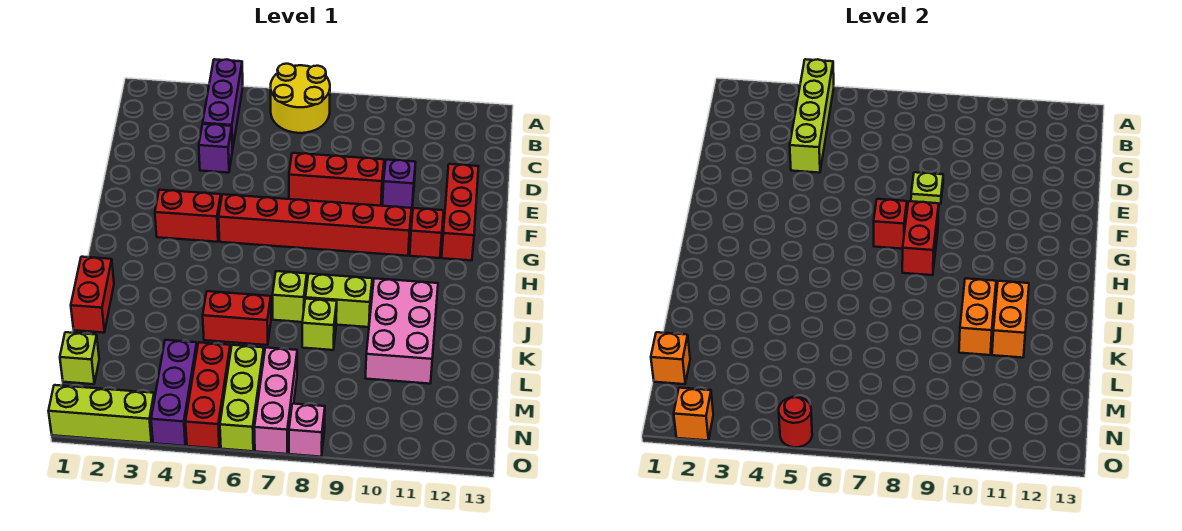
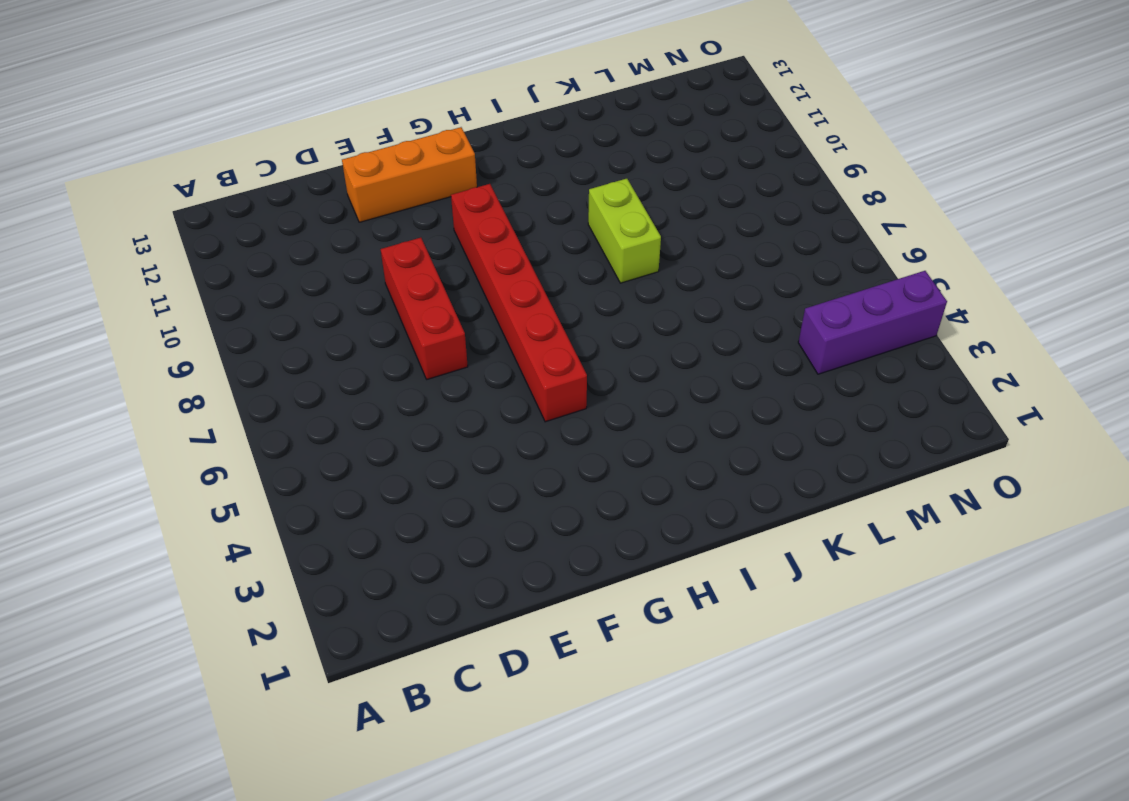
orange brick E12:G12 level 1 -> red brick E12:G12 level 1
none -> purple brick A4:C4 level 1
none -> yellow round brick A6:B7 level 1
none -> purple brick D4 level 1
none -> purple brick E10 level 1

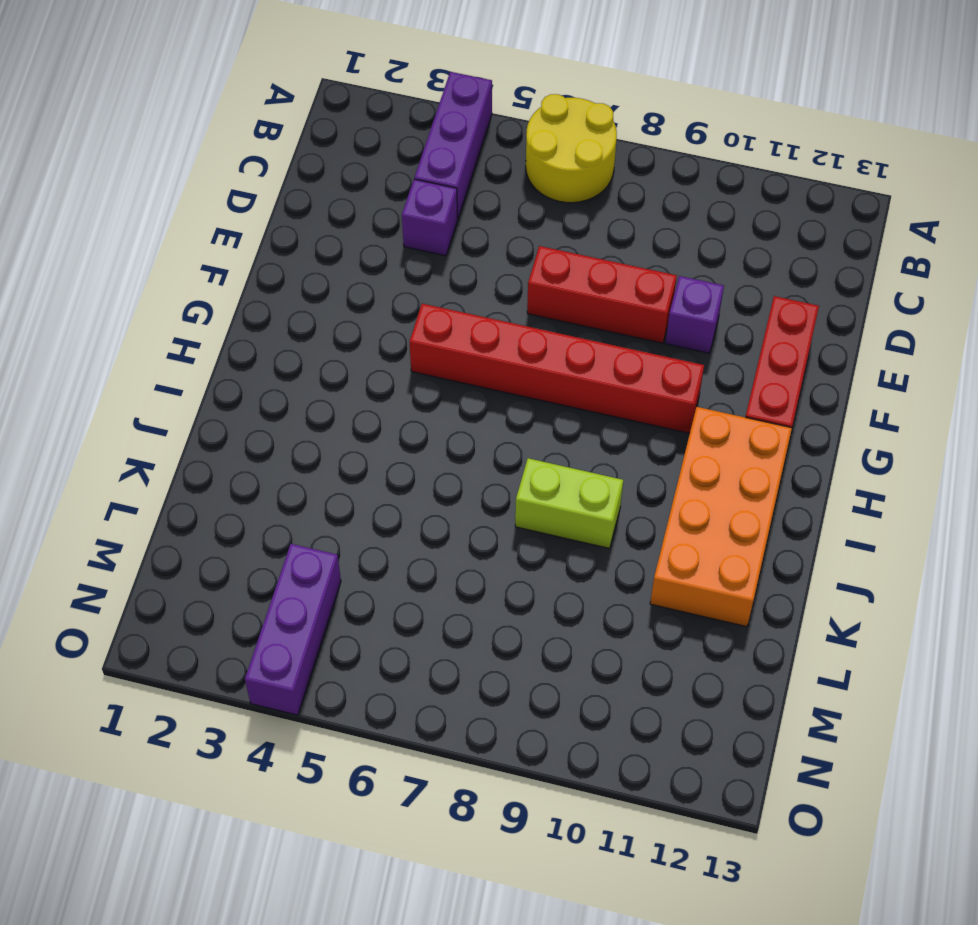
orange brick H11:K12 level 1 -> pink brick J10:L11 level 1
none -> red brick G3:G4 level 1
none -> red brick G11 level 1
none -> red brick J1:K1 level 1
none -> lime brick J7 level 1

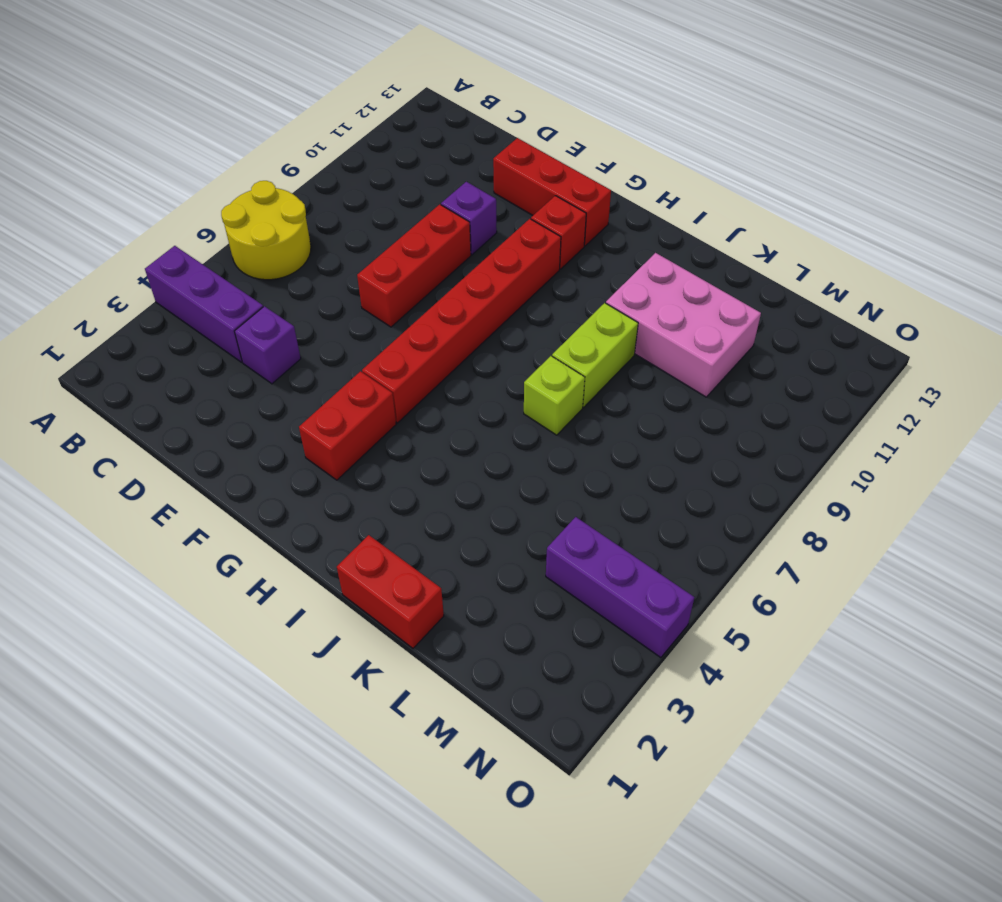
none -> red brick K5:K6 level 1
none -> lime brick K8 level 1
none -> lime brick M1 level 1
none -> red brick M5:O5 level 1

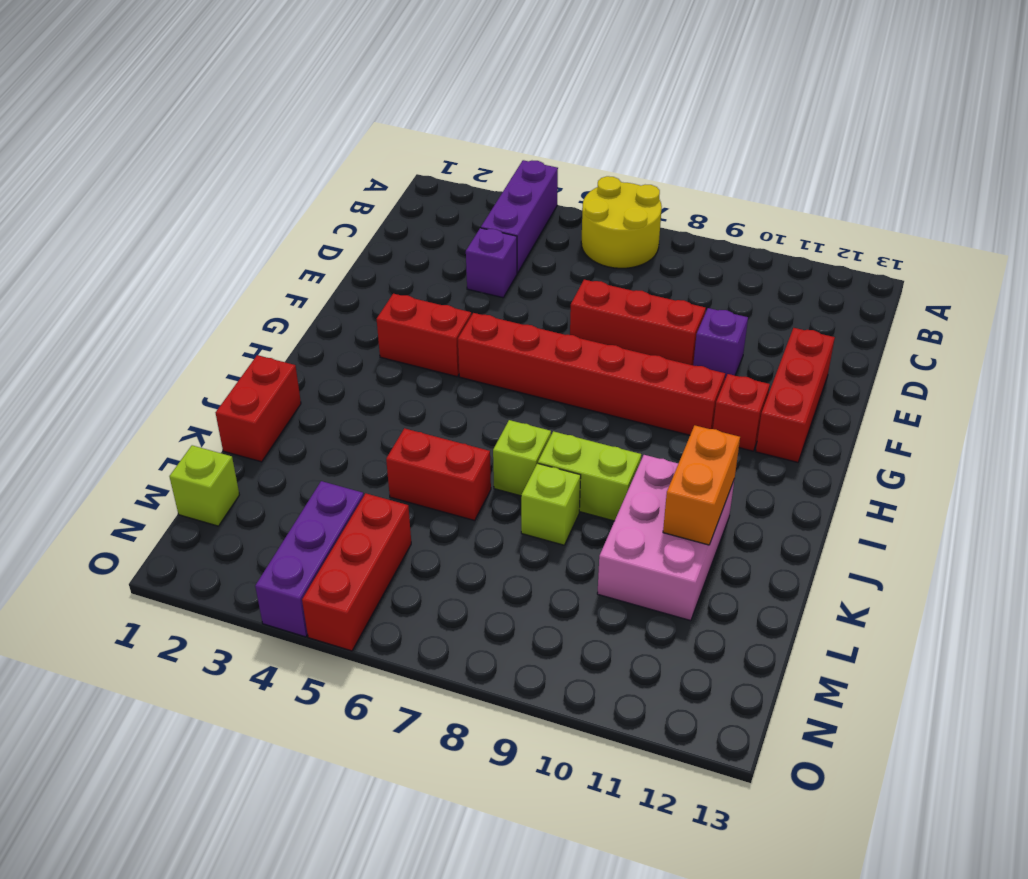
none -> lime brick M6:O6 level 1
none -> pink brick M7:O7 level 1
none -> lime brick O1:O3 level 1
none -> pink brick O8 level 1

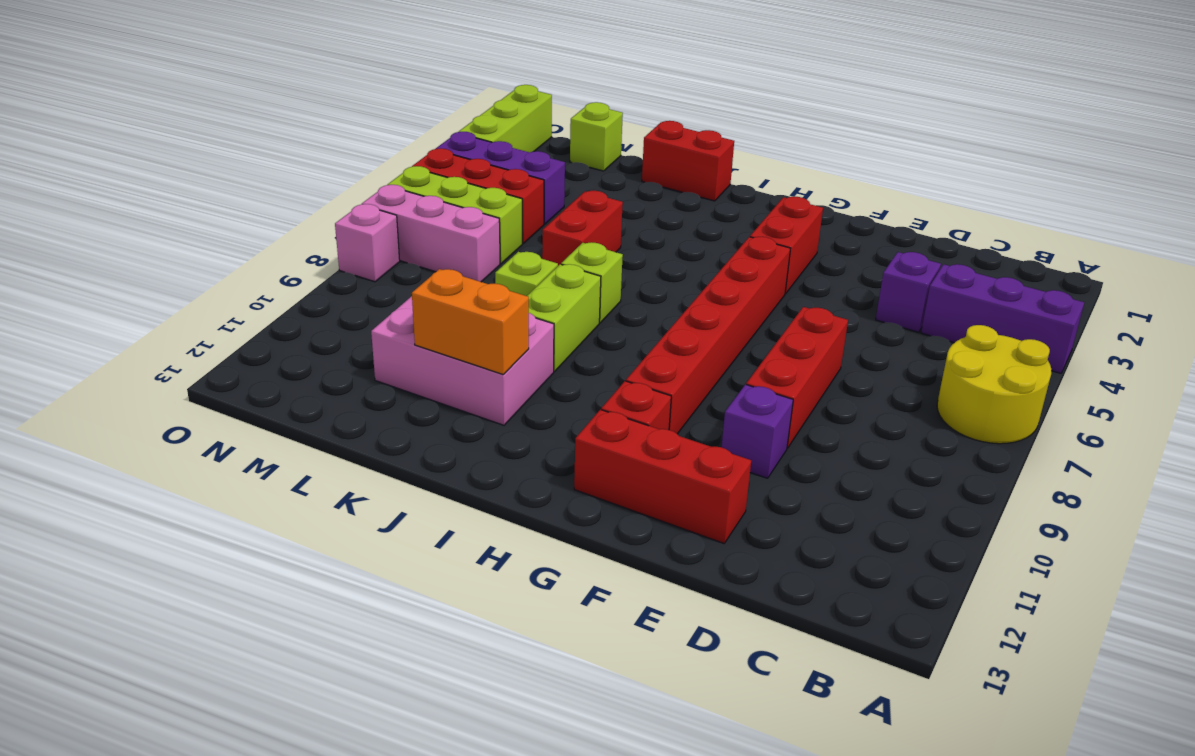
none -> lime brick A4:D4 level 2
none -> lime plate E8 level 2
none -> red brick G7 level 2
none -> red brick G8:H8 level 2

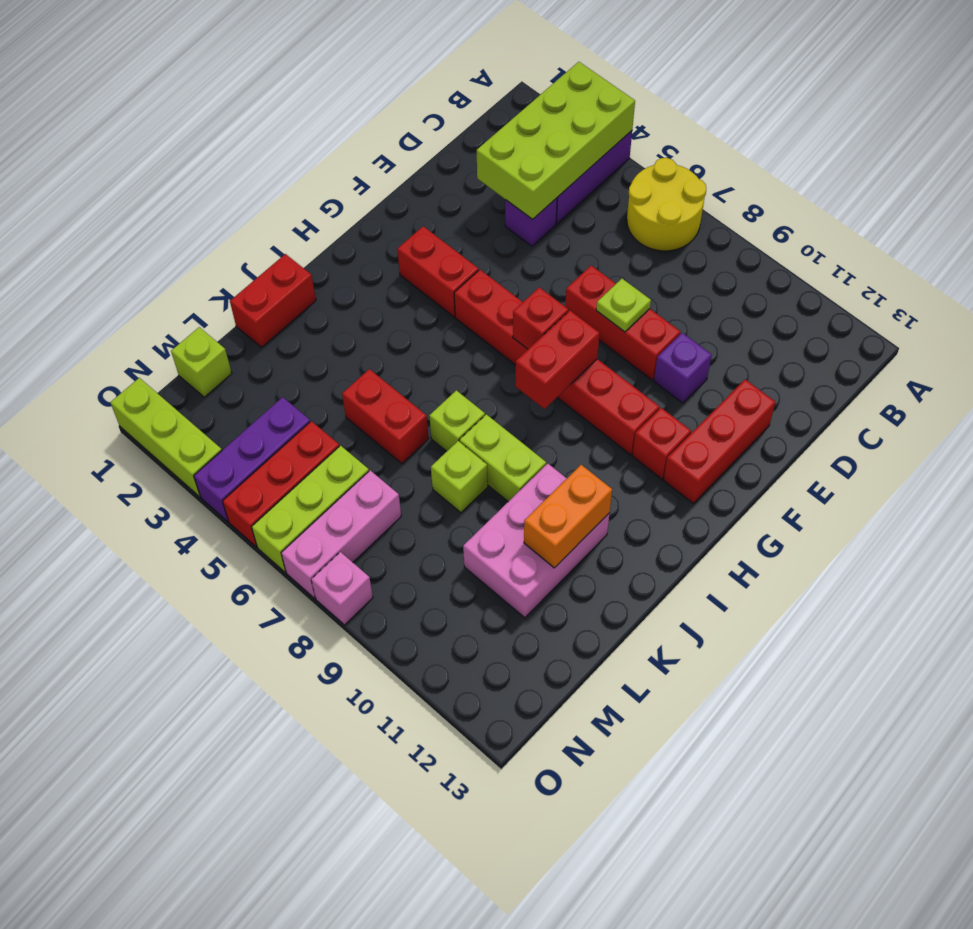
lime brick A3:D4 level 2 -> lime brick A4:D4 level 2
none -> orange brick J10:K10 level 2
none -> orange brick M1 level 2
none -> orange brick O2 level 2
none -> red round brick O5 level 2

